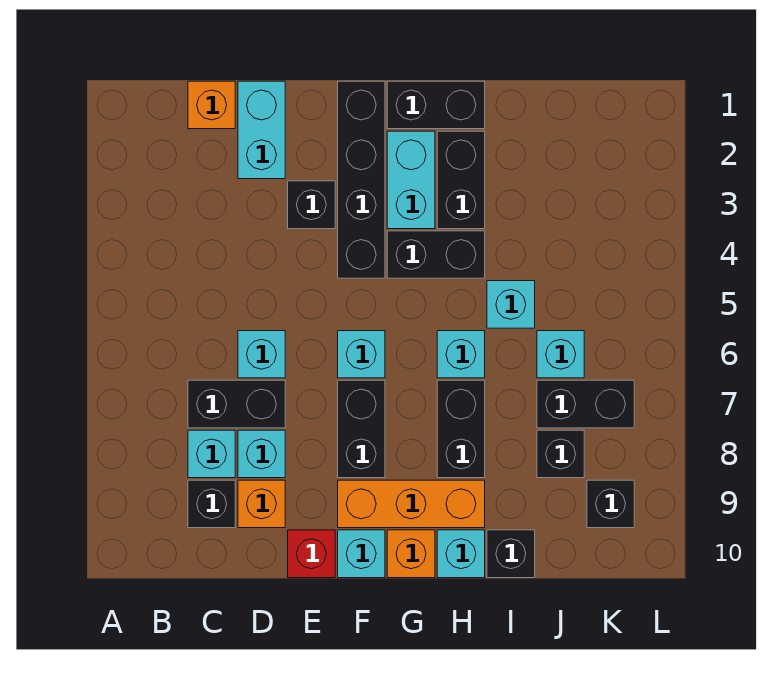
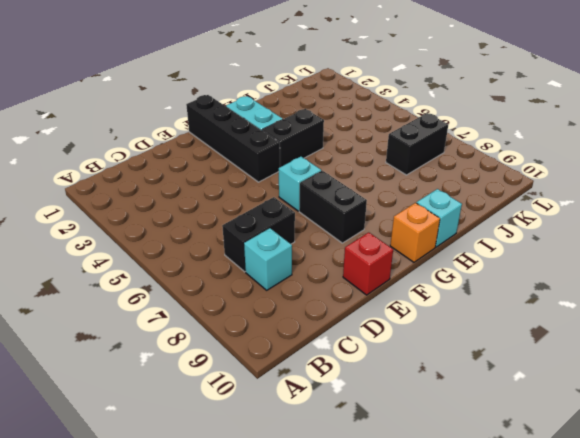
none -> orange brick C1 level 1
none -> black brick C9 level 1
none -> cyan brick D1:D2 level 1

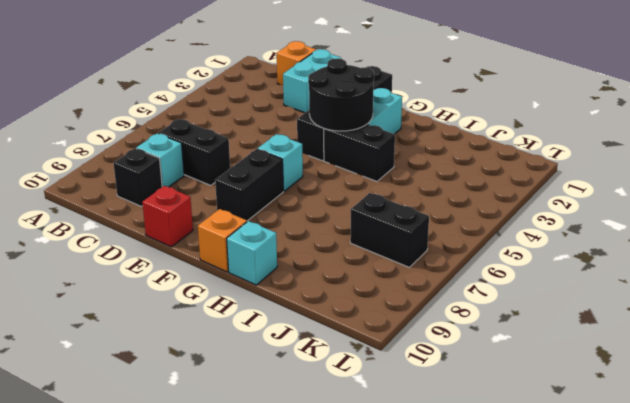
black round brick F3:G4 level 2 -> none
none -> cyan brick D6 level 1
none -> cyan brick D8 level 1
none -> orange brick D9 level 1

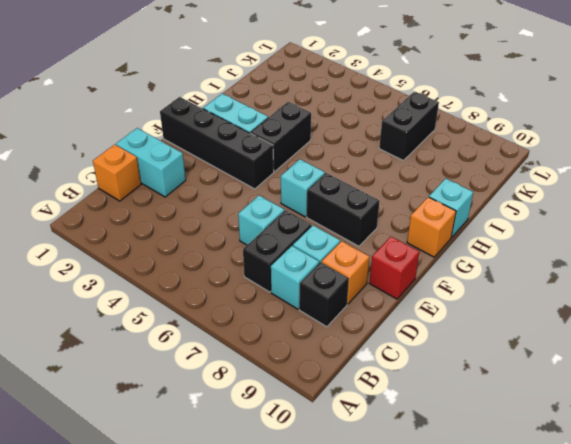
none -> black brick E3 level 1
none -> orange brick F9:H9 level 1
none -> cyan brick F10 level 1

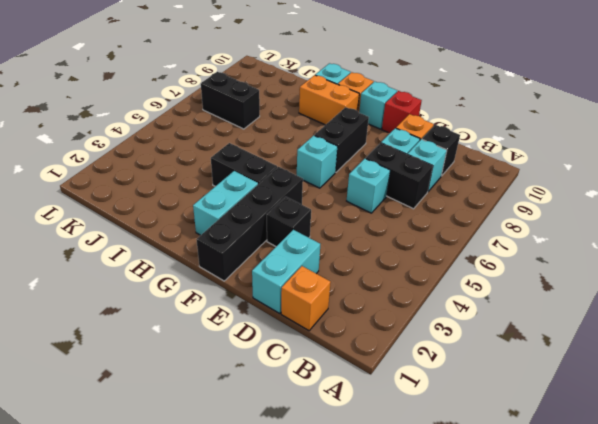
orange brick G9:H9 level 1 -> orange brick F9:H9 level 1
none -> black brick G1:H1 level 1
none -> black brick H2:H3 level 1
none -> cyan brick H6 level 1

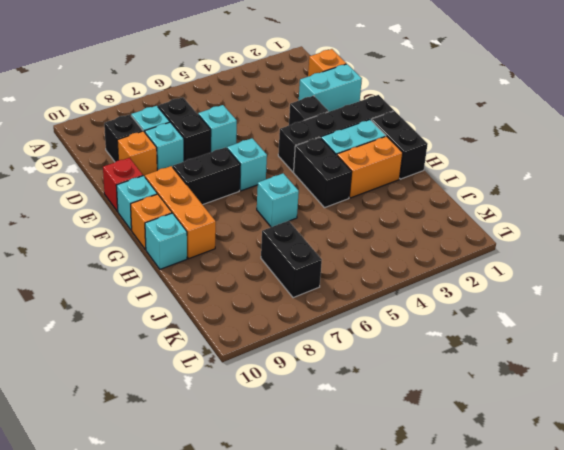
orange brick H2:H3 level 1 -> black brick H2:H3 level 1
none -> black brick H7:H8 level 1
none -> cyan brick I5 level 1
none -> black brick I10 level 1

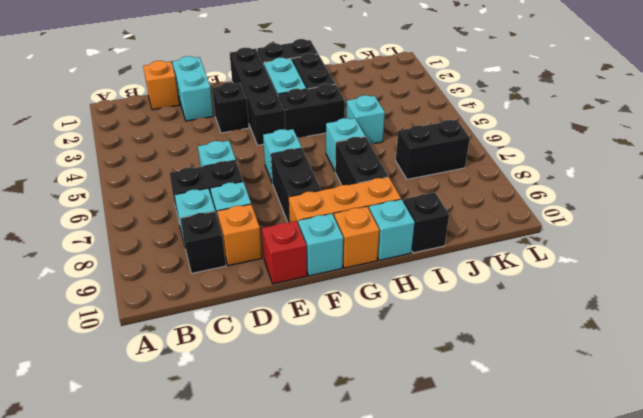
none -> cyan brick J6 level 1
none -> black brick J8 level 1
none -> black brick K9 level 1

